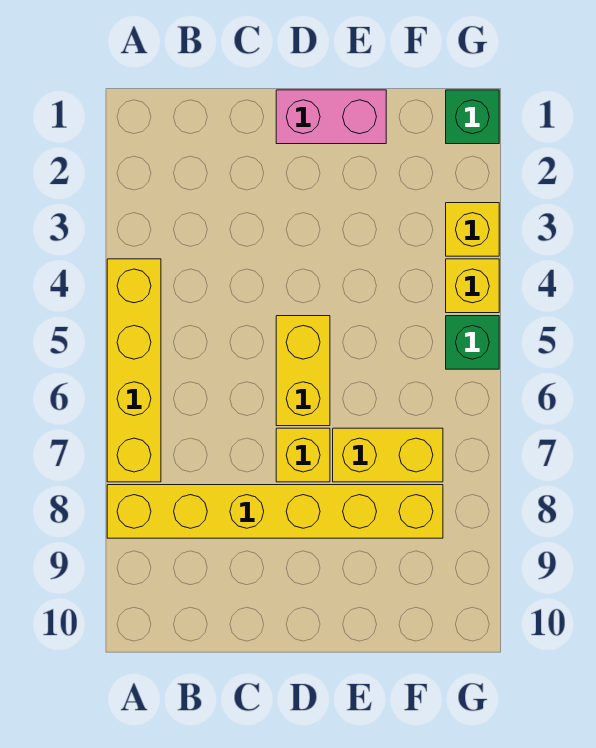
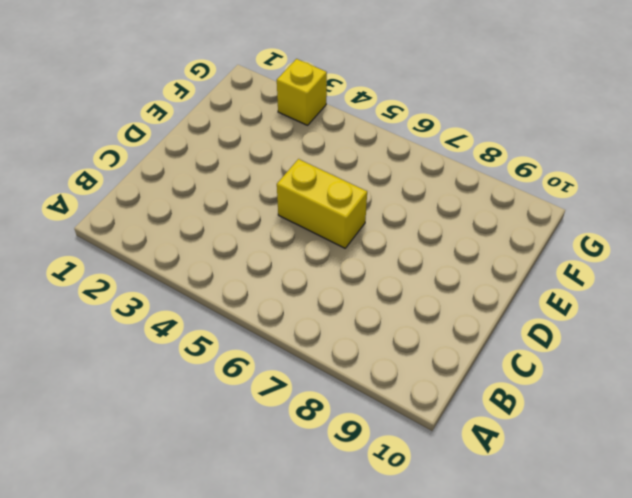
none -> yellow brick A4:A7 level 1
none -> yellow brick A8:F8 level 1

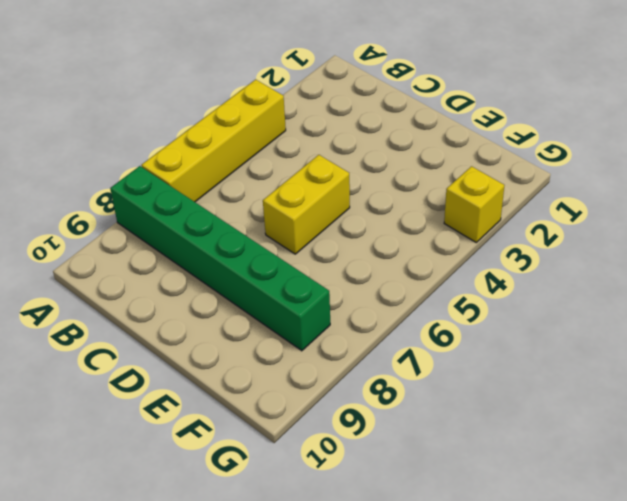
green brick A8:F8 level 1 -> yellow brick A8:F8 level 1
none -> pink brick D1:E1 level 1
none -> yellow brick D7 level 1

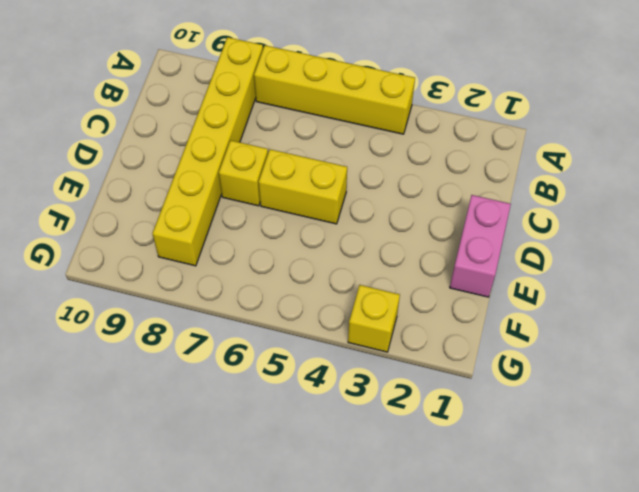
none -> yellow brick E7:F7 level 1
none -> green brick G1 level 1

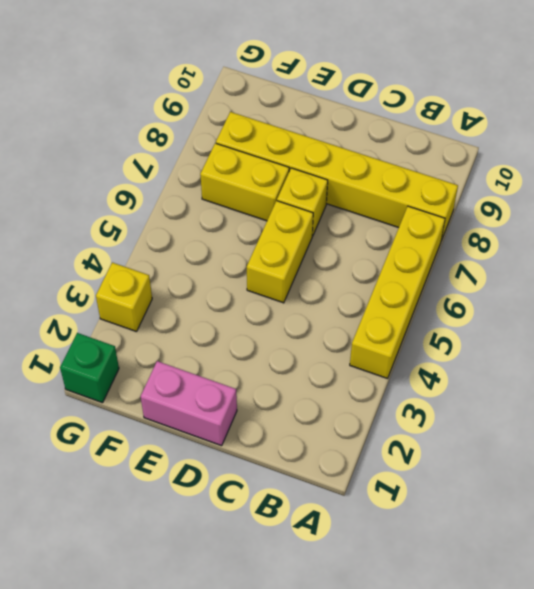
none -> yellow brick G4 level 1
none -> green brick G5 level 1

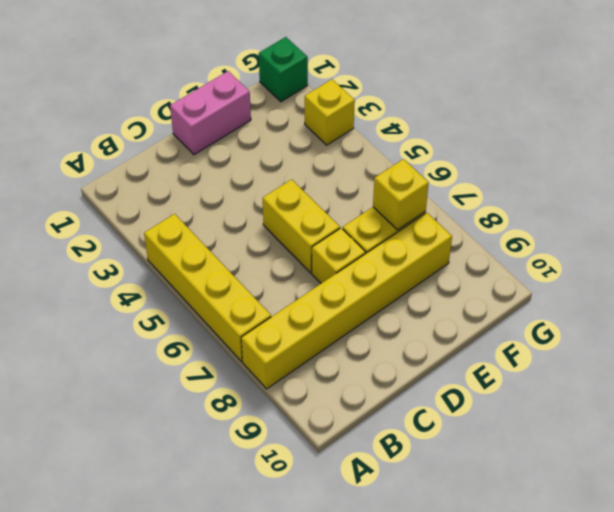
yellow brick F7 level 2 -> yellow brick G4 level 1
none -> green brick G5 level 1

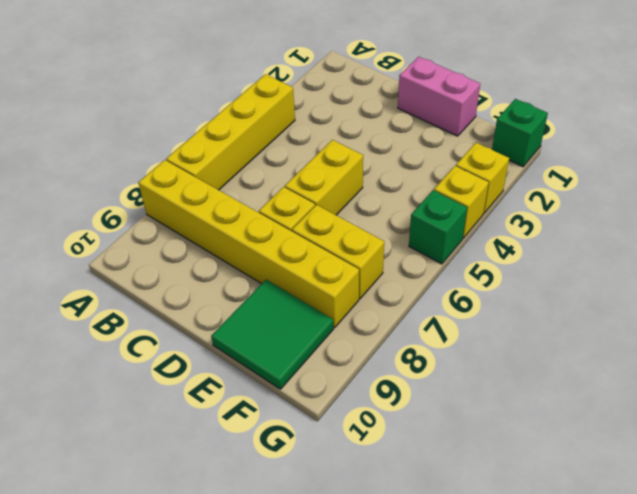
green tile E9:F10 level 1 -> none

